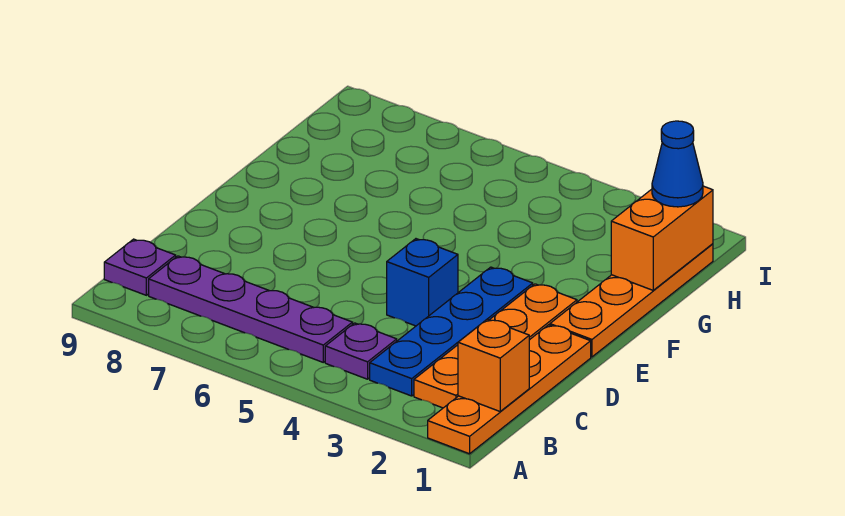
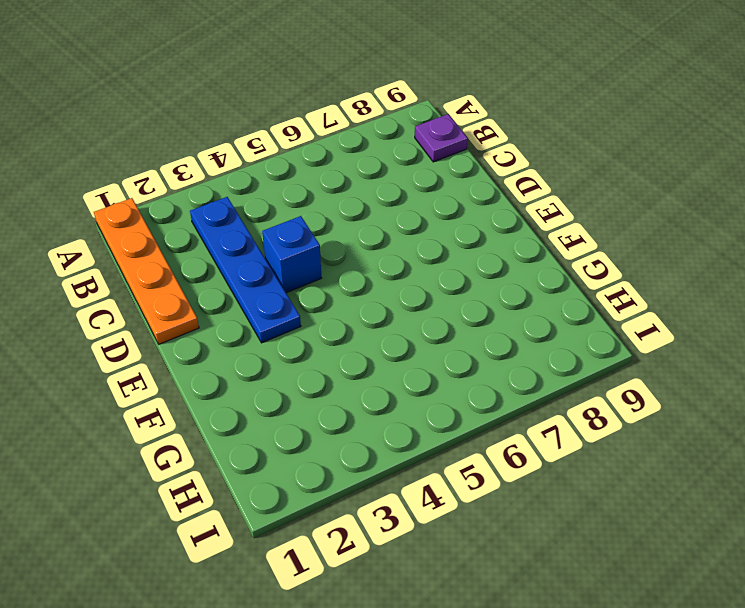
none -> orange plate B2:E2 level 1
none -> purple plate B4 level 1

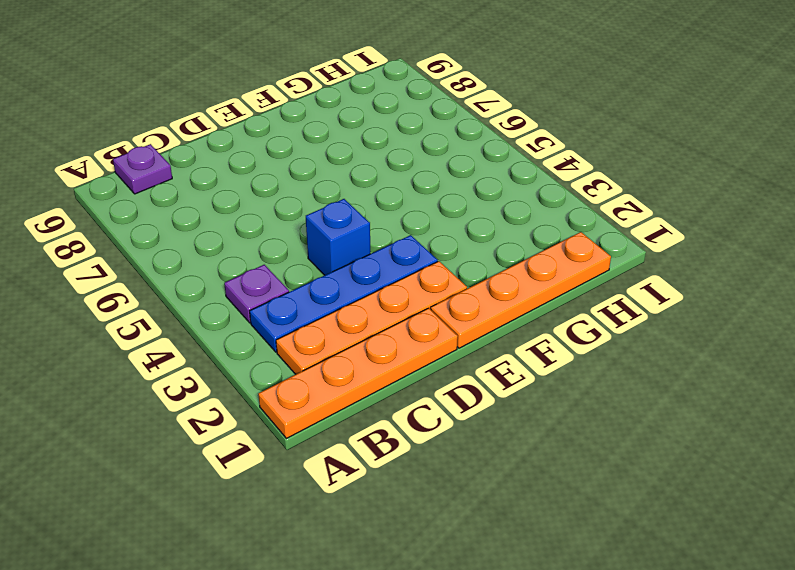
none -> purple plate B5:B8 level 1
none -> orange brick B1 level 2

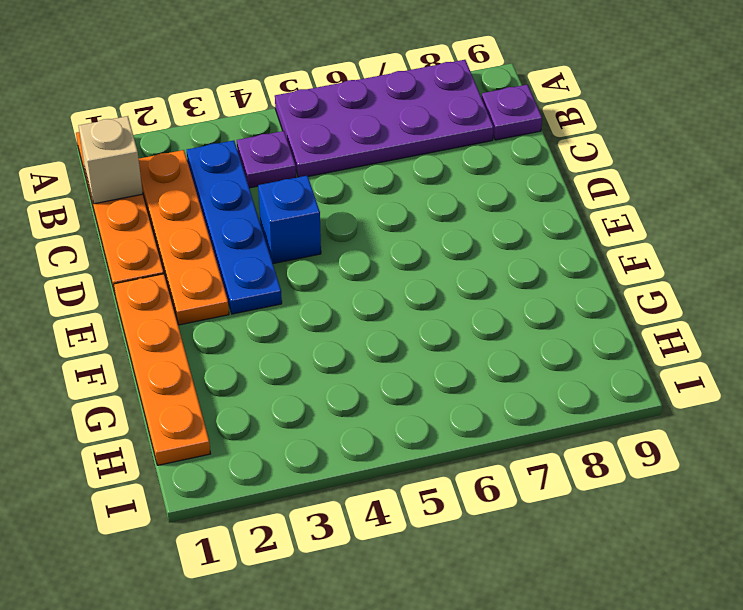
purple plate A5:B8 level 1 -> purple plate B5:B8 level 1
tan brick B1 level 2 -> orange brick B1 level 2
none -> orange brick G1:H1 level 2
none -> blue cone H1 level 3

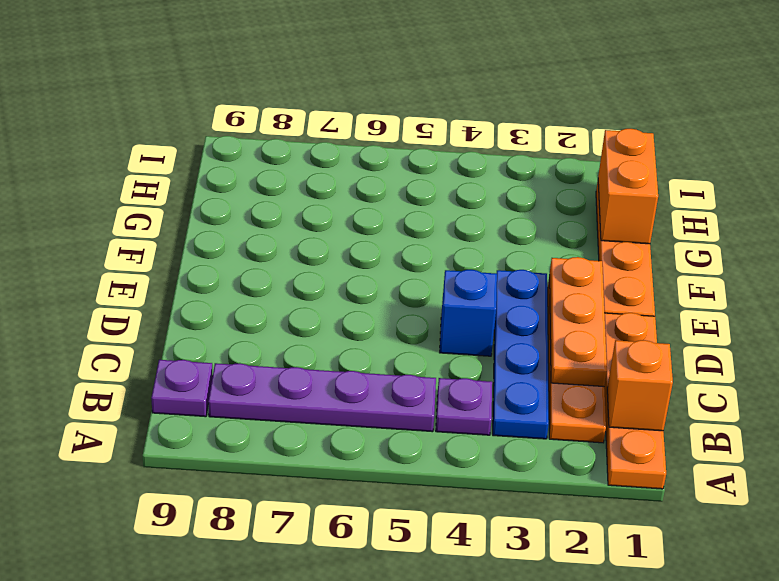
orange plate C2:E2 level 2 -> none
none -> blue cone H1 level 3

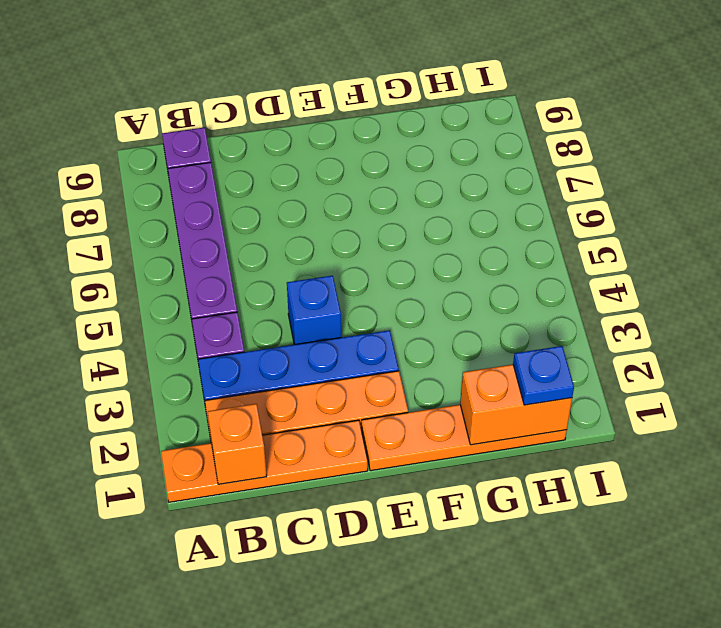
blue plate H1 level 3 -> blue cone H1 level 3

